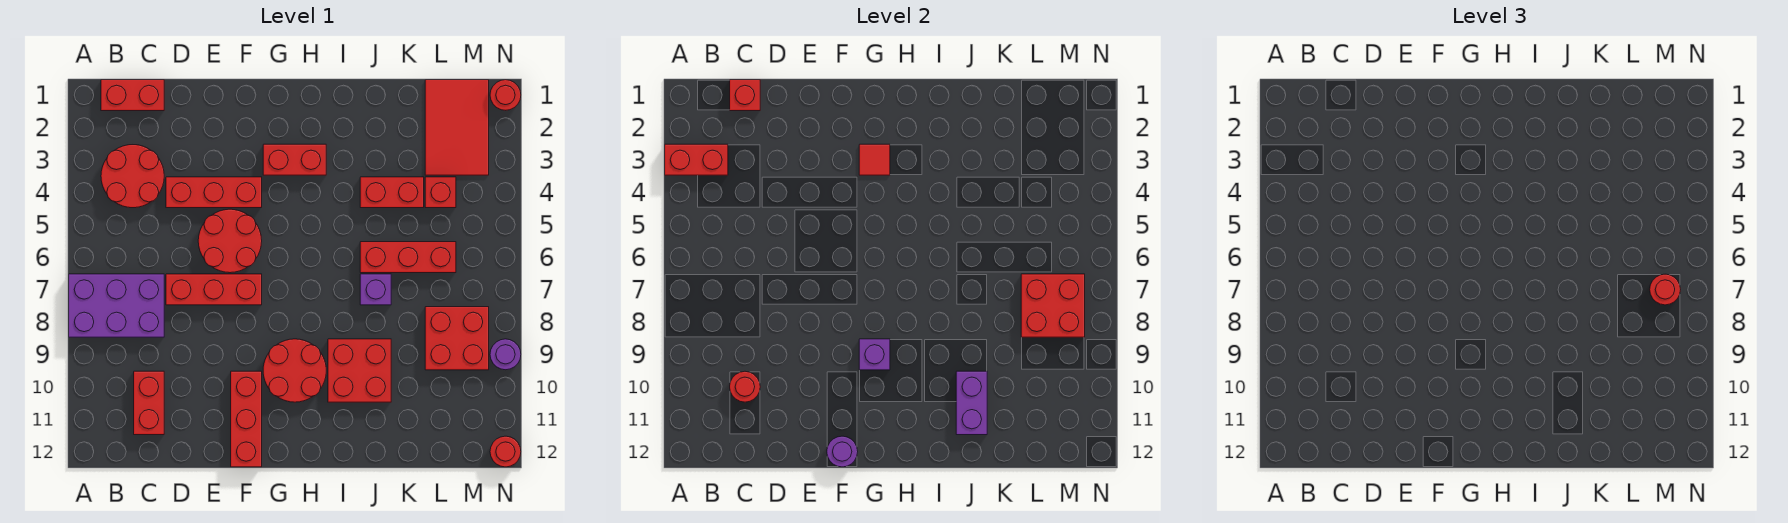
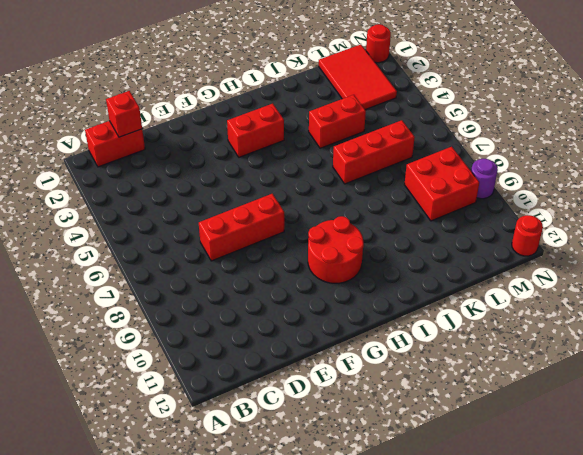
none -> purple brick A7:C8 level 1
none -> red round brick B3:C4 level 1
none -> red brick C10:C11 level 1

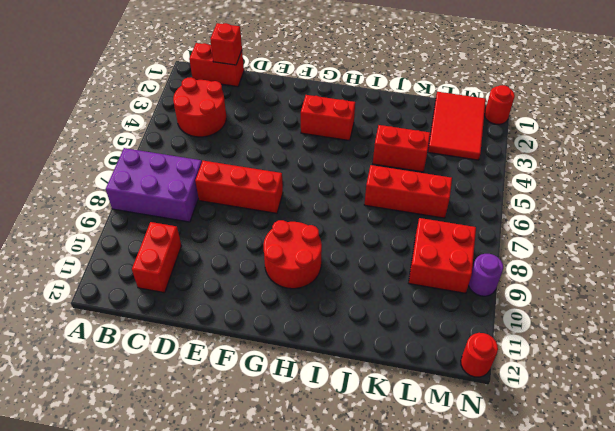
none -> red brick D4:F4 level 1
none -> red round brick E5:F6 level 1
none -> red brick F10:F12 level 1

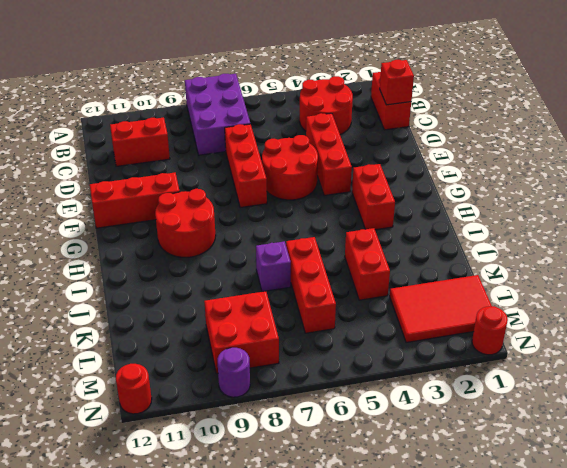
none -> red brick I9:J10 level 1
none -> red brick L4 level 1
none -> red brick A3:B3 level 2

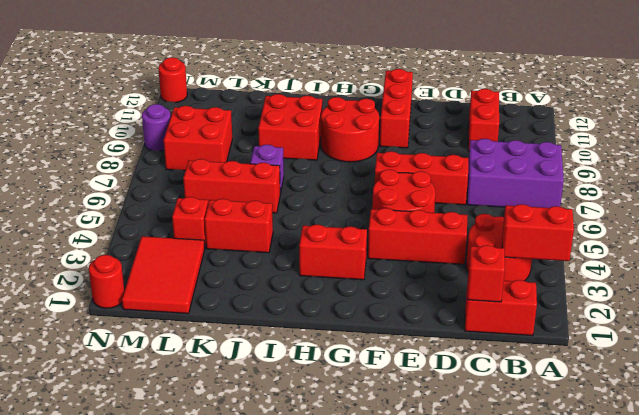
none -> red round brick C10 level 2
none -> purple round brick F12 level 2
none -> red tile G3 level 2

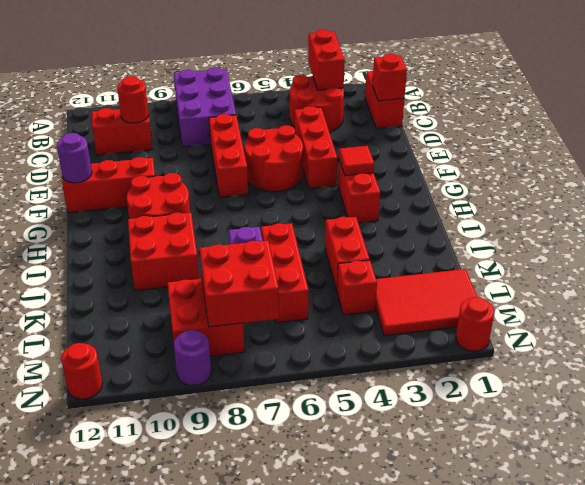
none -> purple brick G9 level 2
none -> purple brick J10:J11 level 2
none -> red round brick M7 level 3

